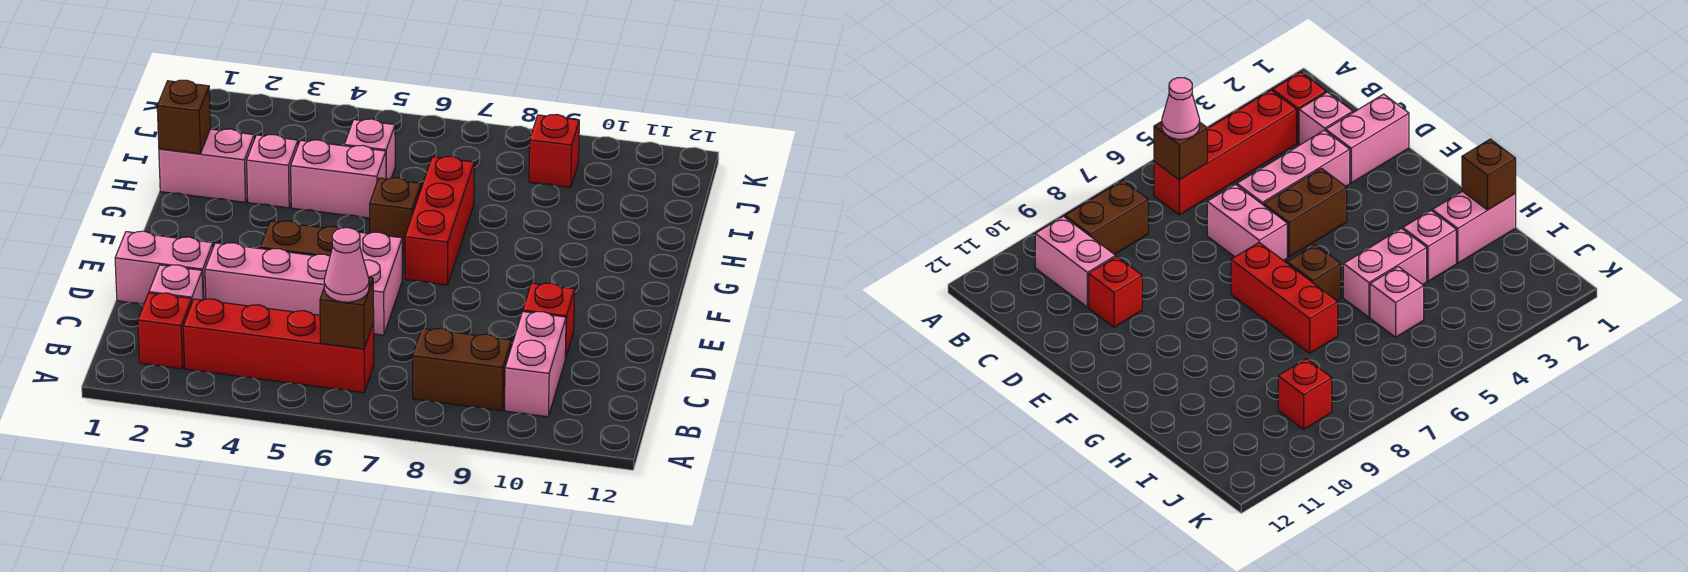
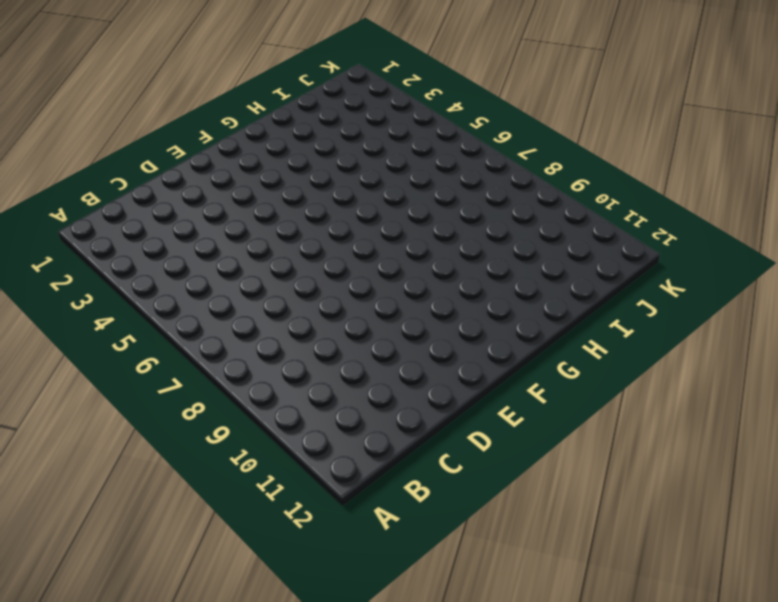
none -> red brick B2 level 1
none -> red brick B3:B6 level 1
none -> brown brick B8:B9 level 1

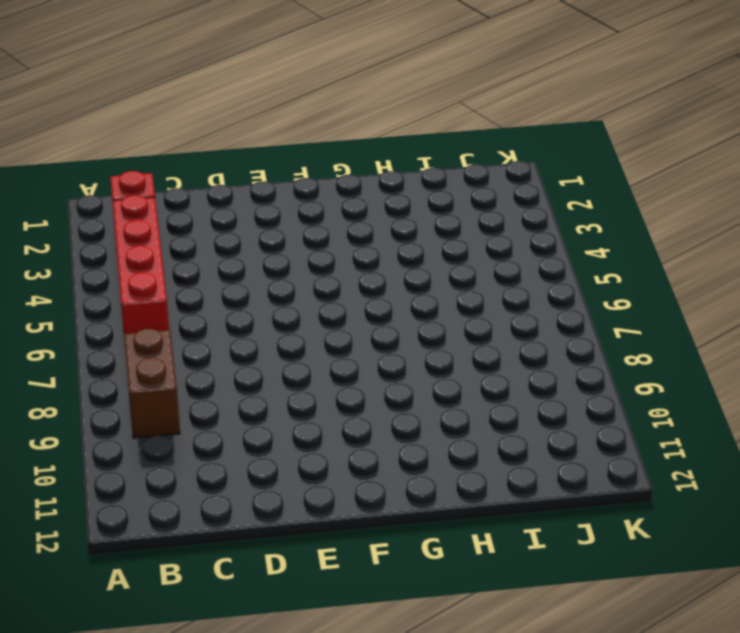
none -> pink brick B10:C10 level 1
none -> pink brick C2 level 1
none -> pink brick D1:D2 level 1

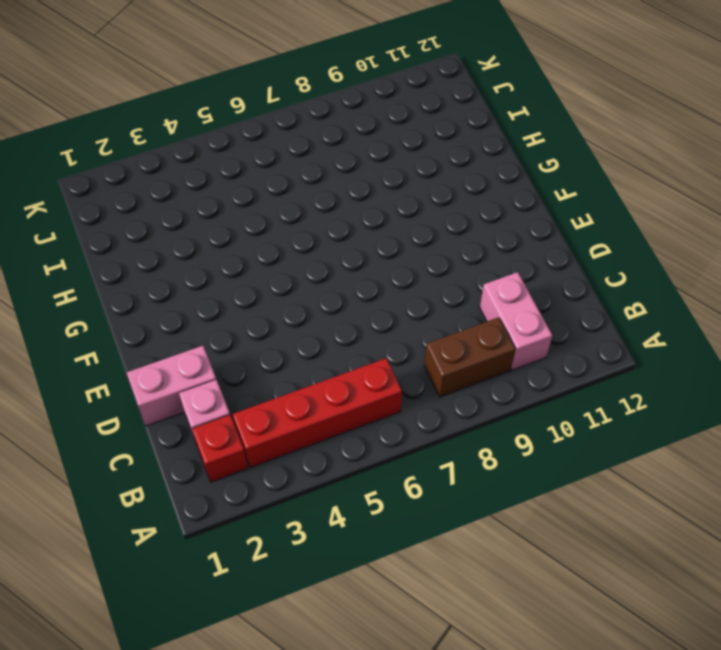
none -> pink brick D3:D5 level 1
none -> pink brick D6:E6 level 1
none -> red brick D10 level 1

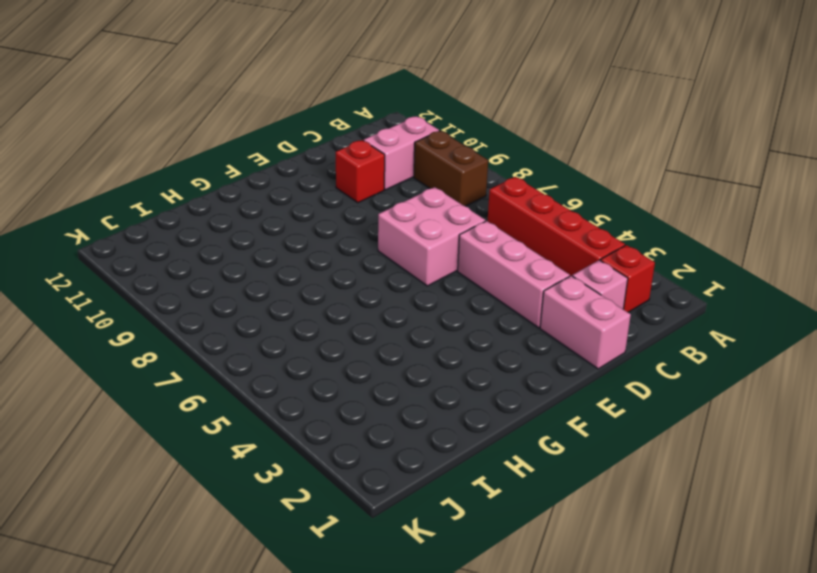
pink brick D6:E7 level 1 -> pink brick D6:E6 level 1
none -> brown brick E4:E5 level 1
none -> red brick F7:H7 level 1
none -> brown brick G6 level 1

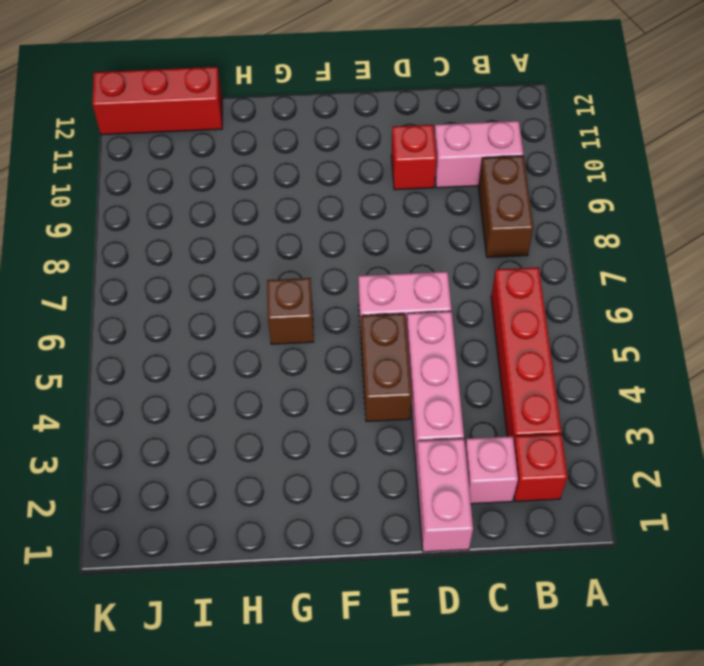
red brick I12:K12 level 1 -> red brick F7:H7 level 1
none -> pink brick H1:H2 level 1
none -> pink brick H3 level 1
none -> pink brick H4:H5 level 1

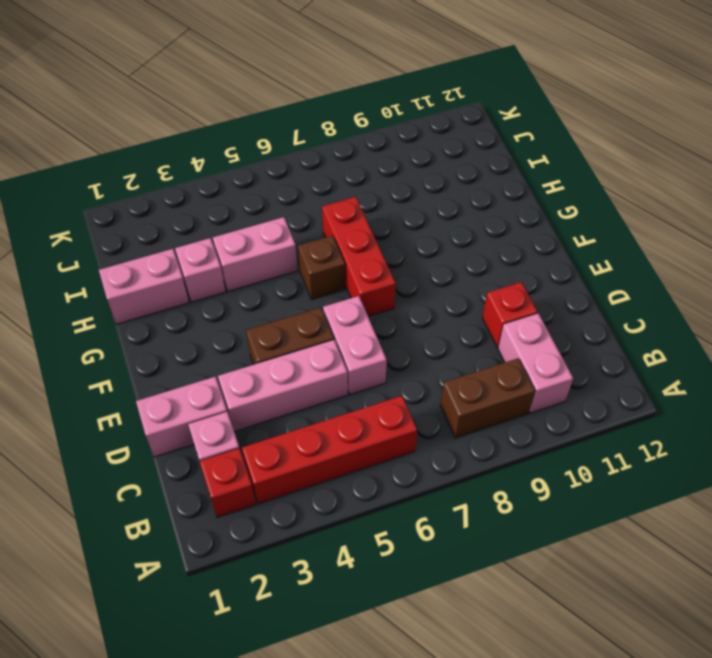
none -> pink brick I5 level 1
none -> red brick J9 level 1
none -> brown brick B6 level 2

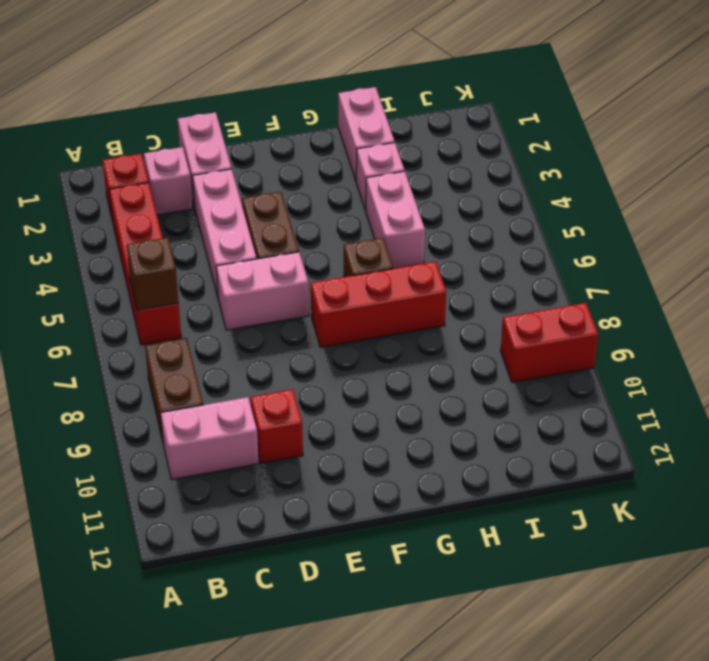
red brick J9:K9 level 1 -> red brick J9 level 1
none -> pink brick I5 level 1
none -> brown brick H1 level 2
none -> pink cone B6 level 3

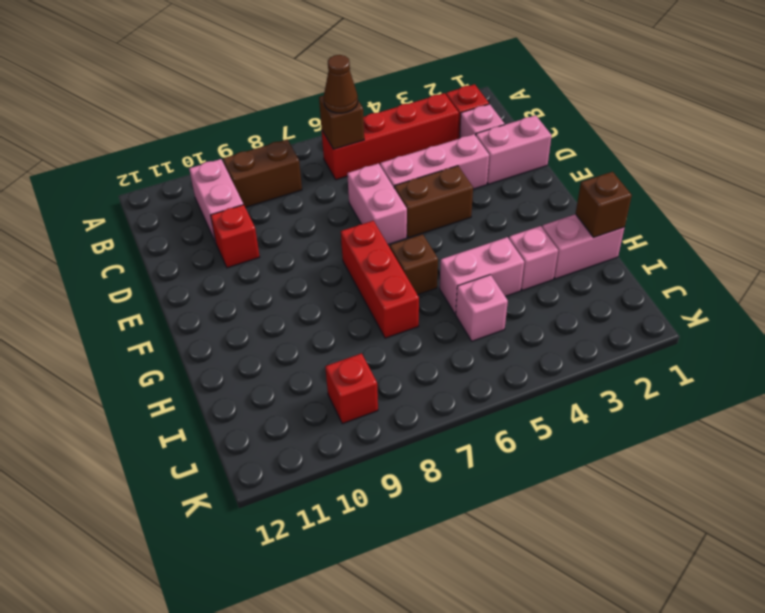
brown cone B6 level 3 -> pink cone B6 level 3

